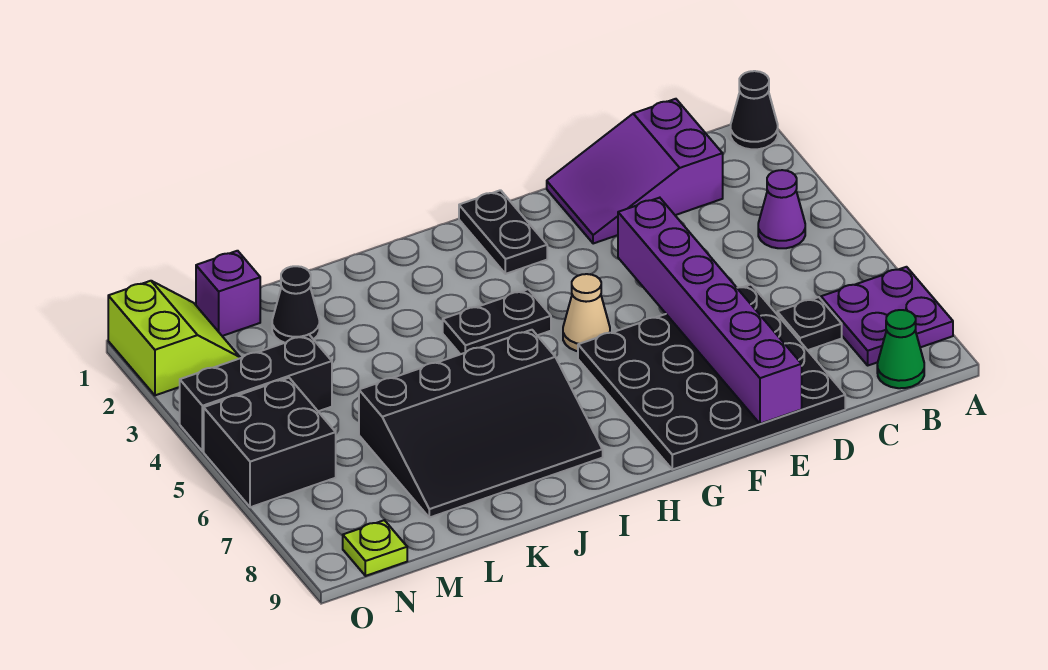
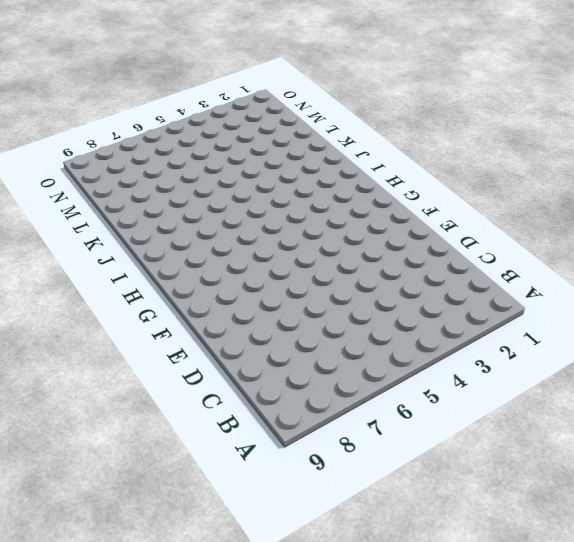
none -> black cone A1 level 1
none -> purple plate A7:B8 level 1
none -> purple cone B4 level 1

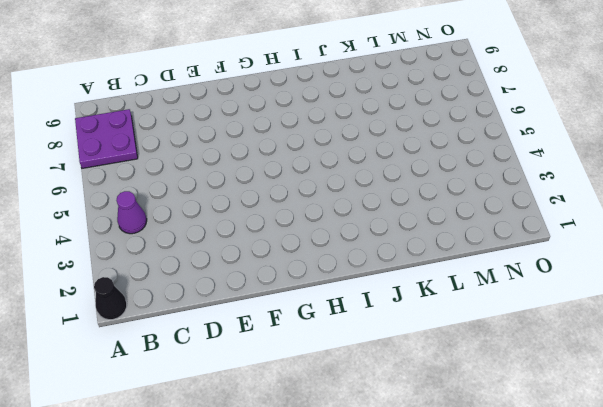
none -> green cone B9 level 1
none -> purple slope C1:E2 level 1 top C
none -> black plate C7 level 1

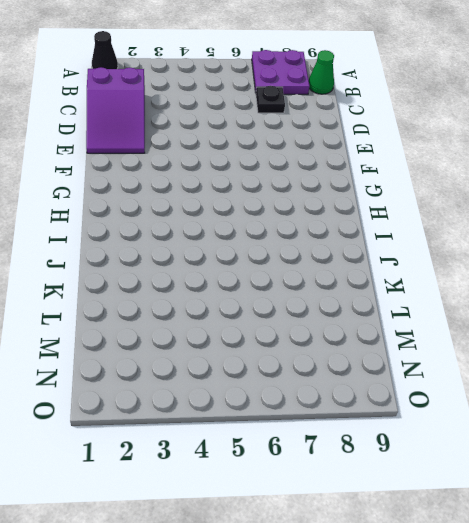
none -> purple cone B4 level 1
none -> black plate D6:G9 level 1
none -> black plate G1:G2 level 1

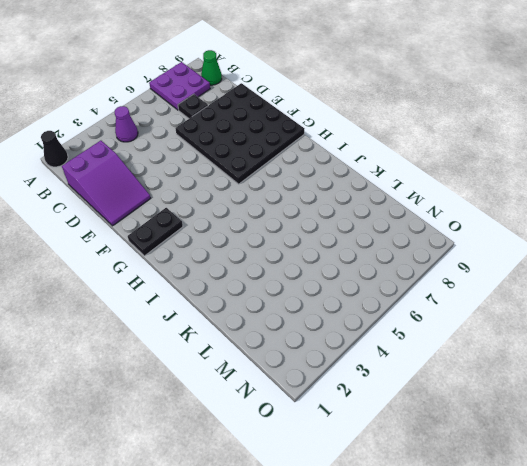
none -> tan cone G5 level 1
none -> black plate H4:I4 level 1
none -> black slope I6:L8 level 1 top 6

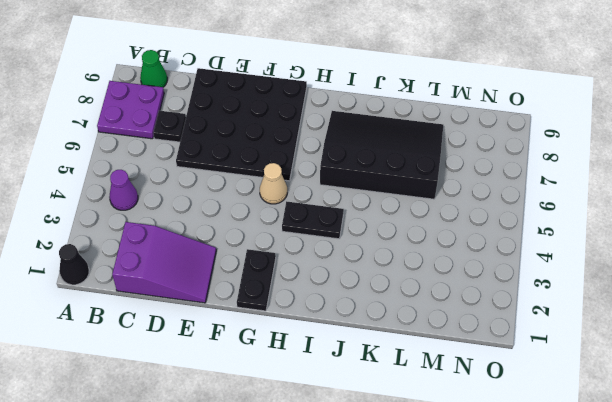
none -> black cone L2 level 1
none -> purple brick M1 level 1
none -> black brick M4:O4 level 1

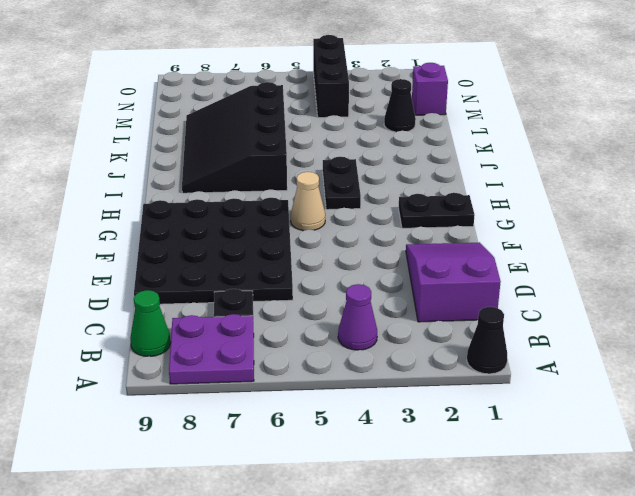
none -> lime slope N1:O2 level 1 top O
none -> black brick N5:O6 level 1
none -> lime plate N9 level 1

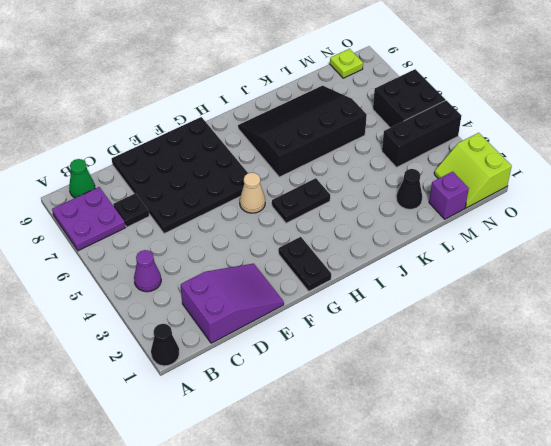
none -> purple brick E4:E9 level 2

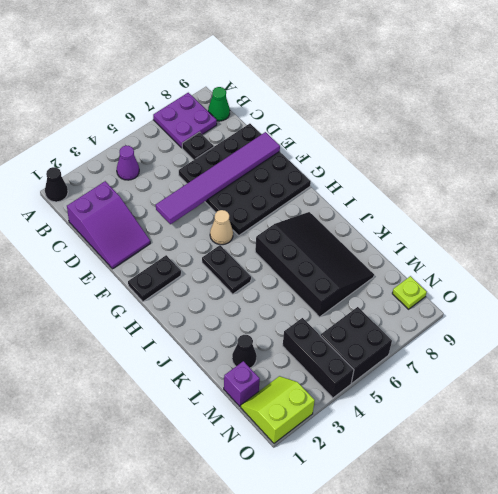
purple tile E4:E9 level 2 -> purple brick E4:E9 level 2

